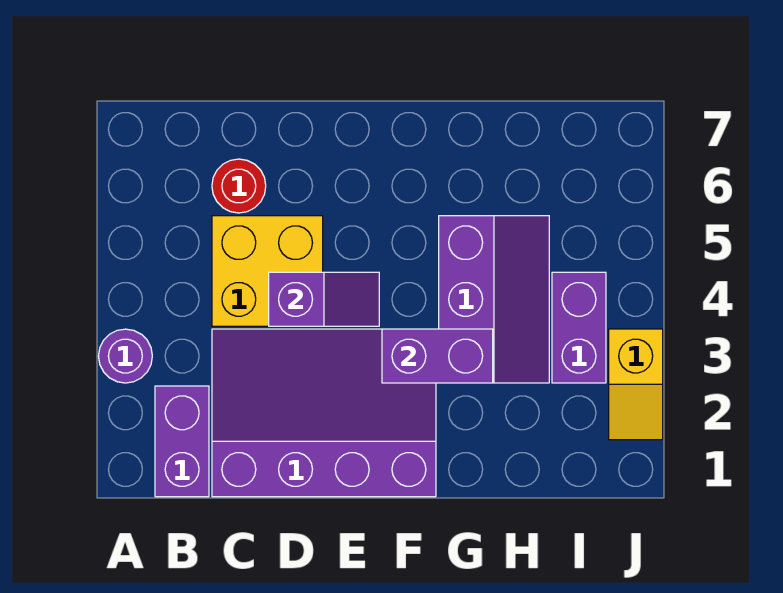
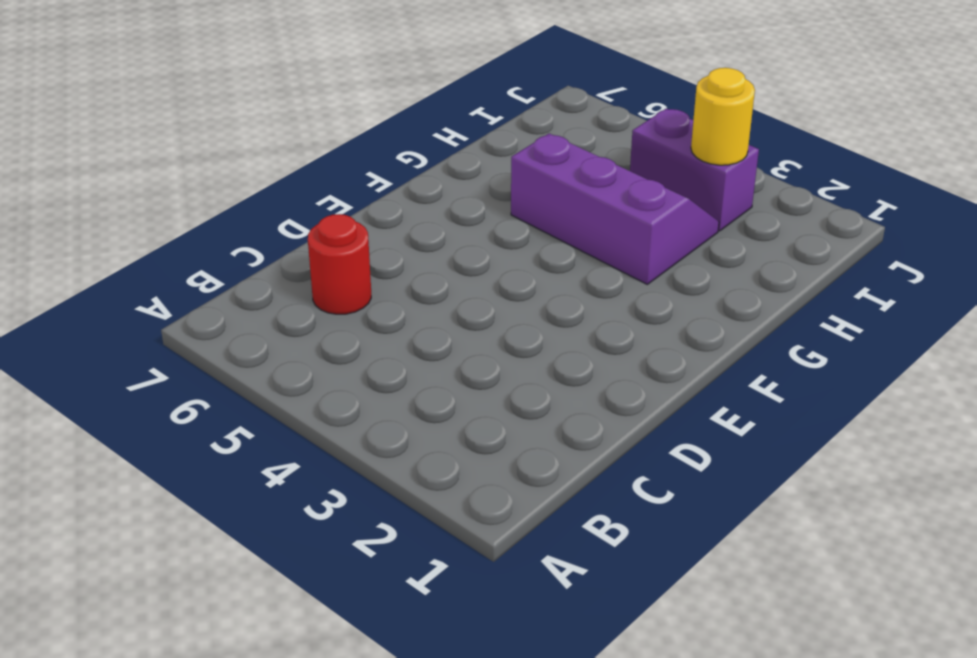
yellow round brick I3 level 2 -> none
none -> purple round brick A3 level 1
none -> purple brick B1:B2 level 1

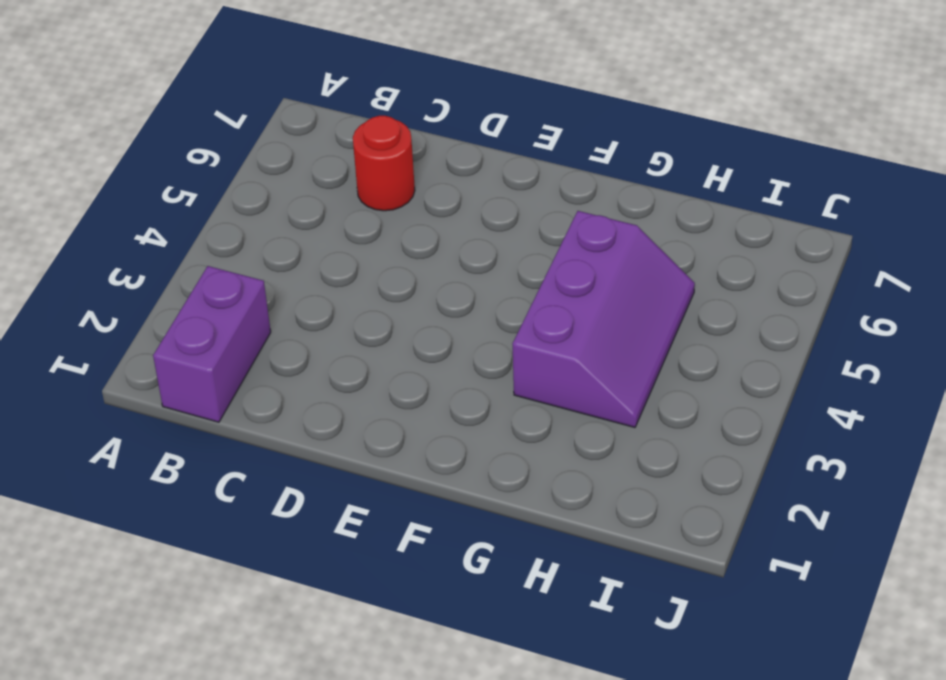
none -> purple round brick A3 level 1
none -> purple slope C1:F3 level 1 top 1

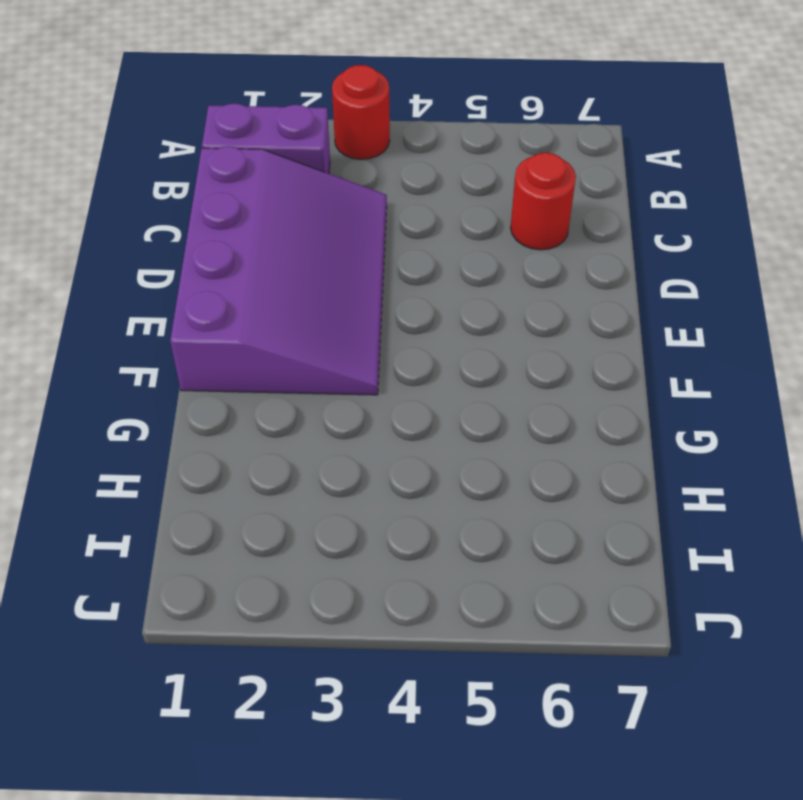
red round brick A3 level 1 -> purple round brick A3 level 1
none -> yellow brick C4:D5 level 1
none -> purple slope G3:H5 level 1 top G

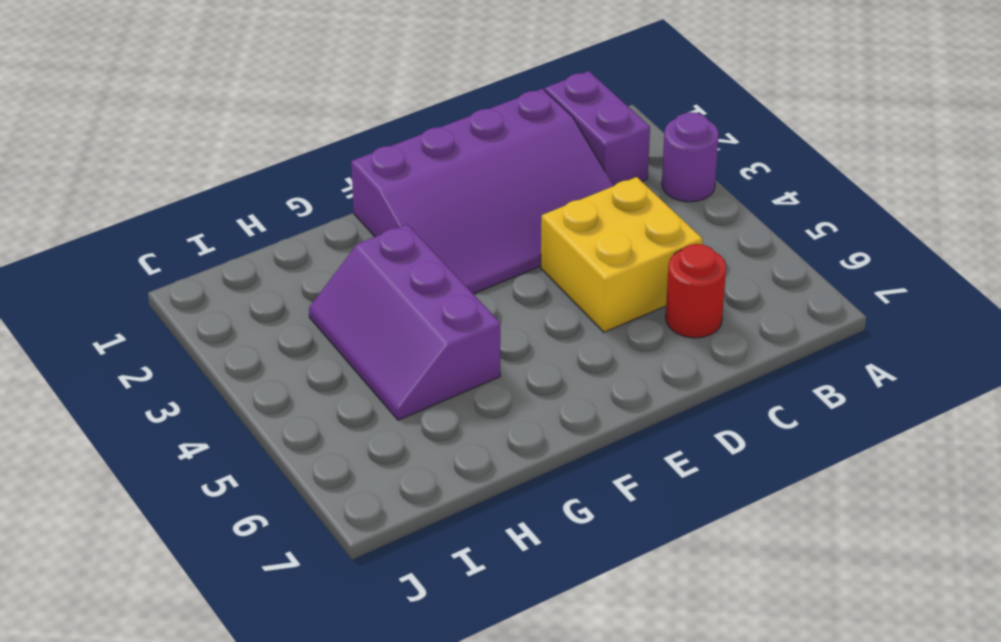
none -> purple brick I3:I4 level 1
none -> yellow slope J2:J3 level 1 top 3

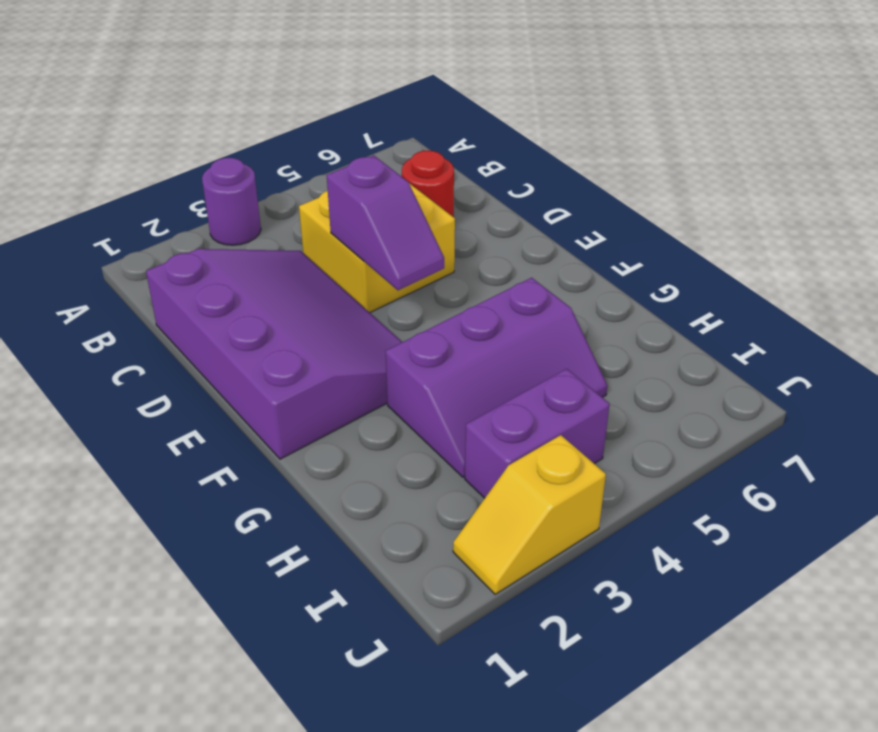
none -> purple brick B1:B2 level 1
none -> purple brick F3:G3 level 2

